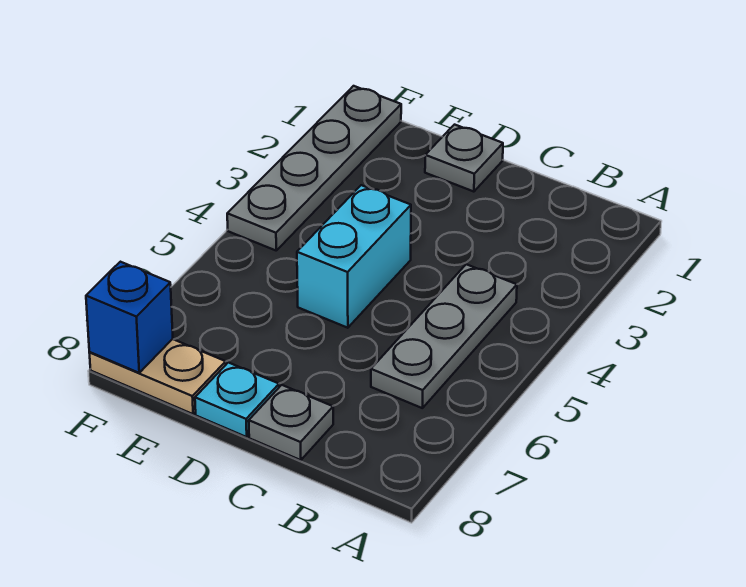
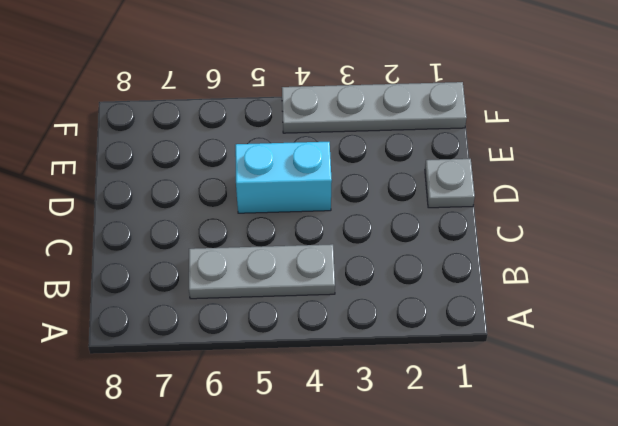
none -> grey plate C8 level 1
none -> cyan plate D8 level 1

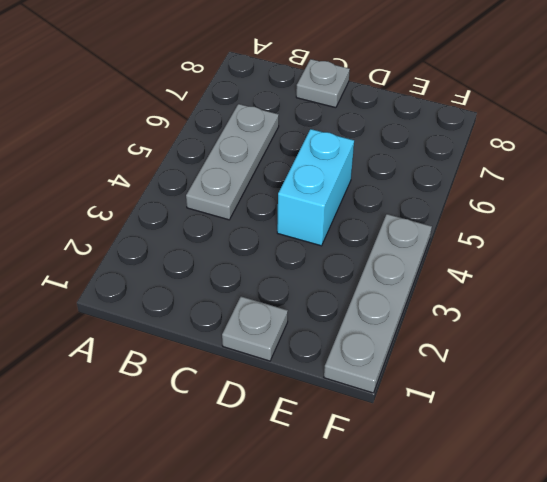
none -> cyan plate D8 level 1
none -> tan plate E8:F8 level 1

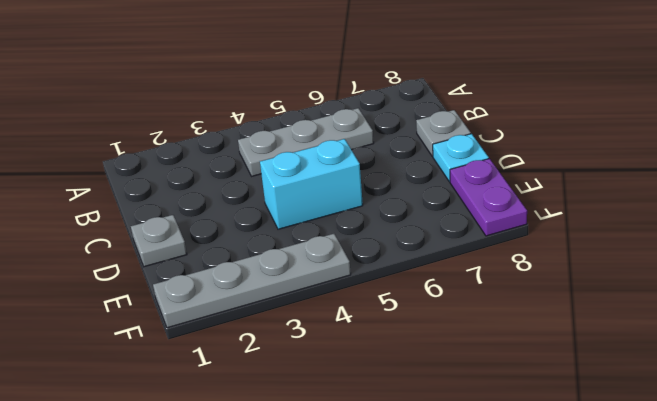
purple plate E8:F8 level 1 -> tan plate E8:F8 level 1
none -> blue brick F8 level 2

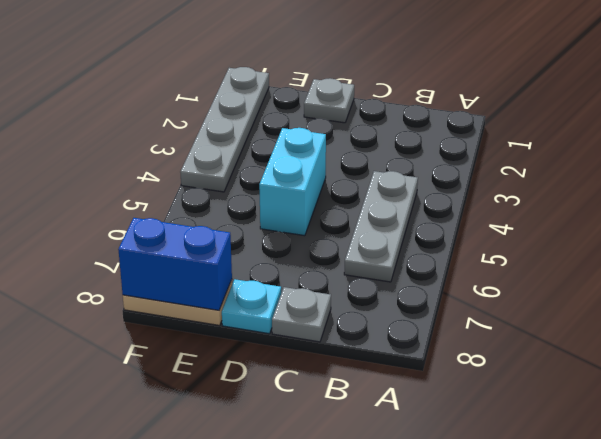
blue brick E8:F8 level 2 -> blue brick F8 level 2

